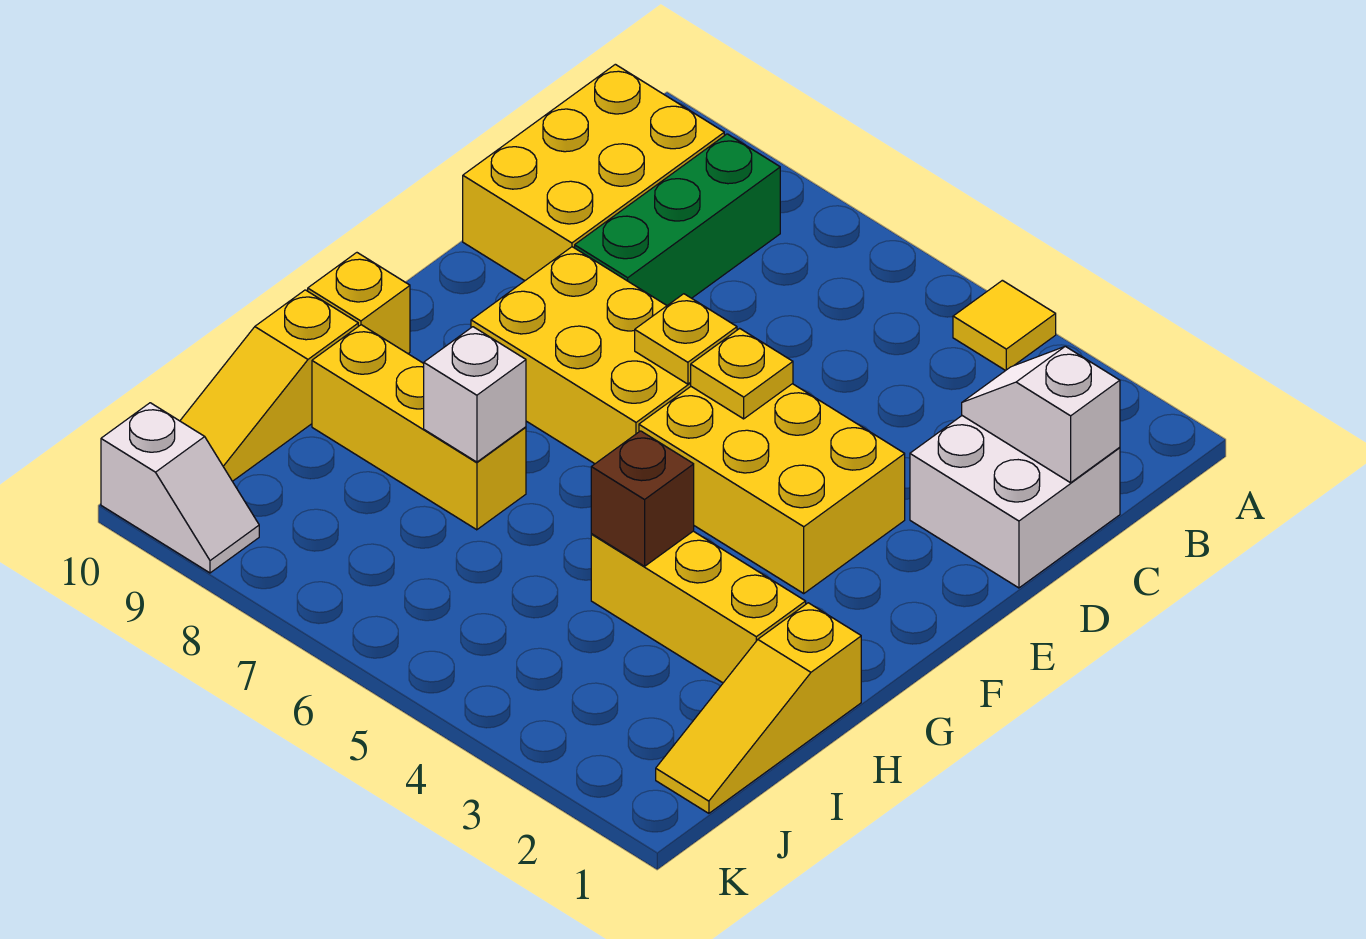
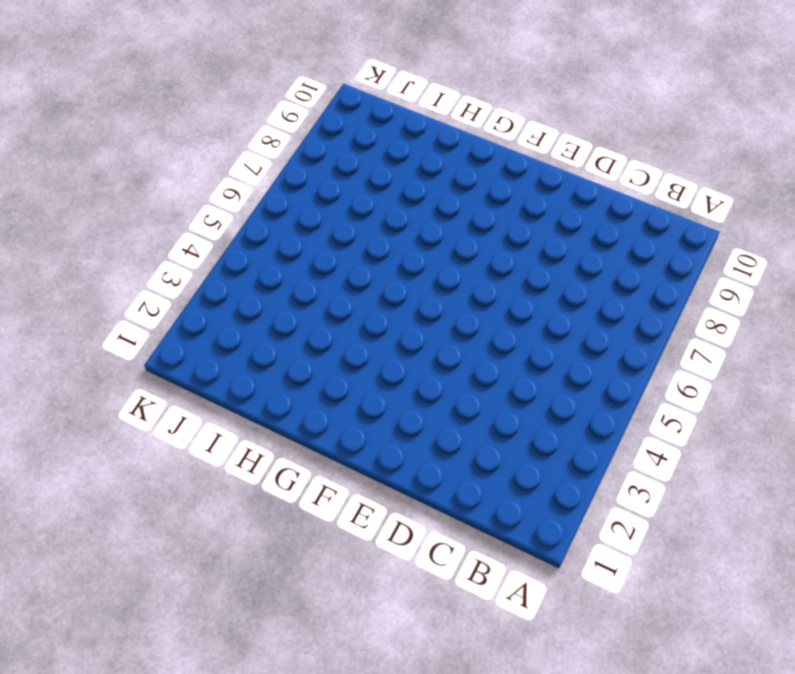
none -> yellow tile A4 level 1
none -> green brick B8:D8 level 1
none -> yellow brick B9:D10 level 1

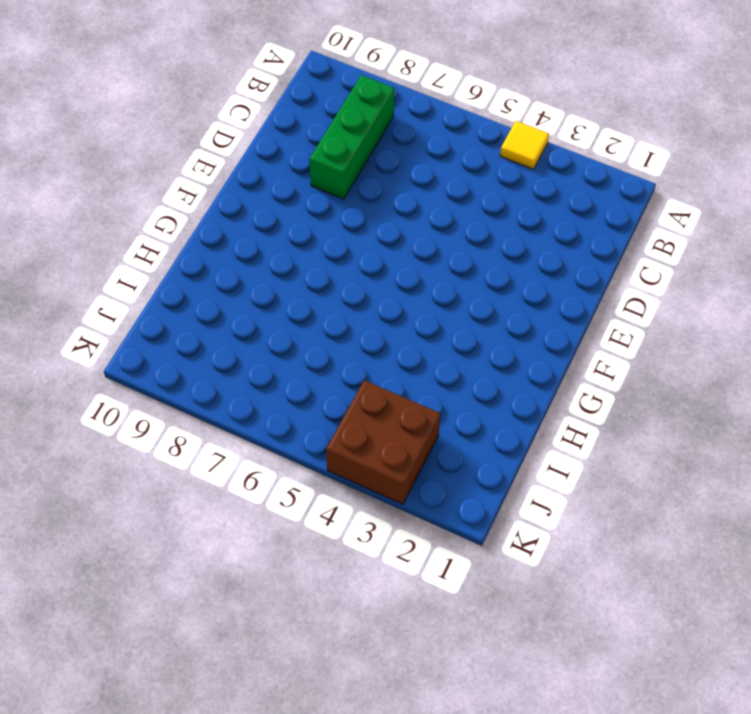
brown brick J3:K4 level 1 -> none
none -> yellow brick B9:D10 level 1
none -> white brick C1:D2 level 1
none -> yellow brick E3:F5 level 1

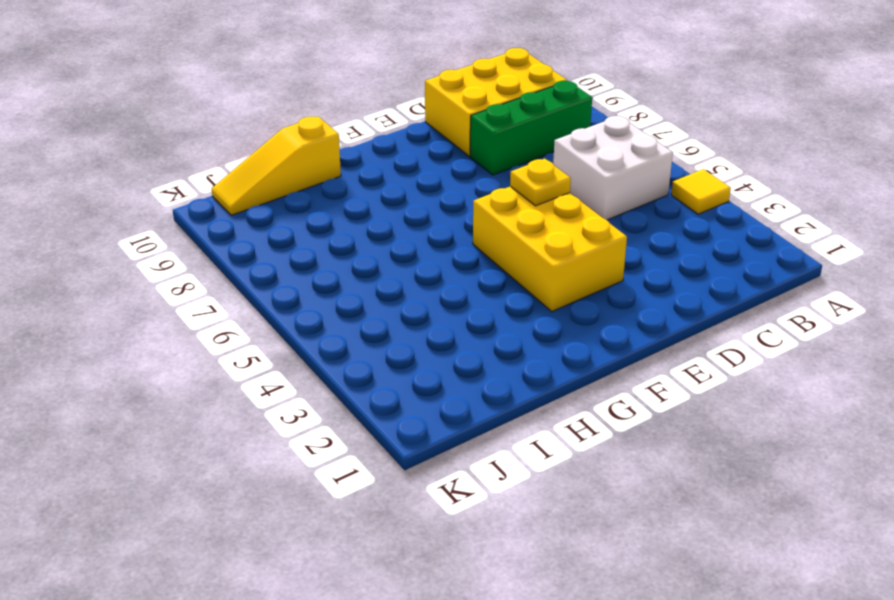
white brick B5:C6 level 1 -> white brick C1:D2 level 1
none -> yellow brick E6:F8 level 1
none -> yellow brick G10 level 1
none -> yellow slope H1:J1 level 1 top H

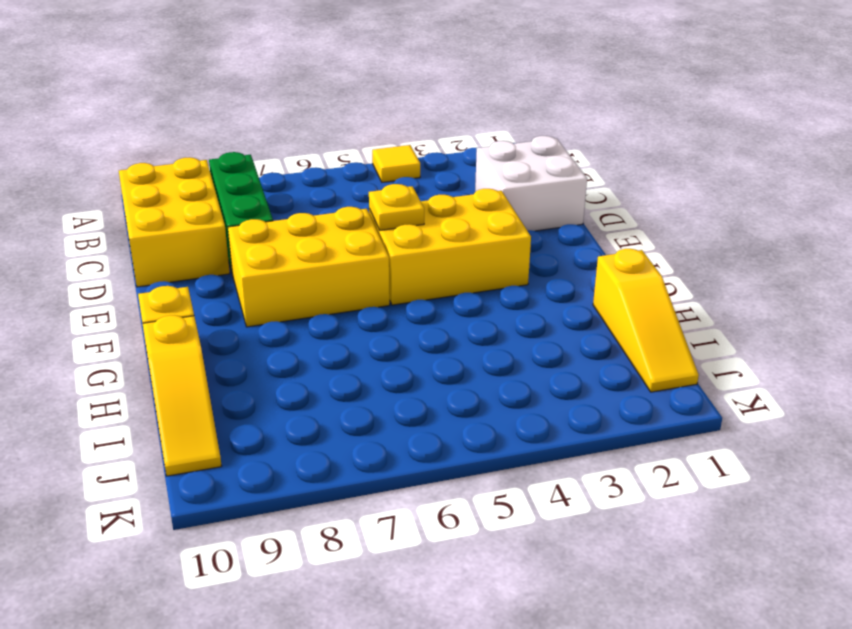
none -> yellow brick H2:H4 level 1
none -> yellow brick H7:H9 level 1
none -> white slope K9:K10 level 1 top 10

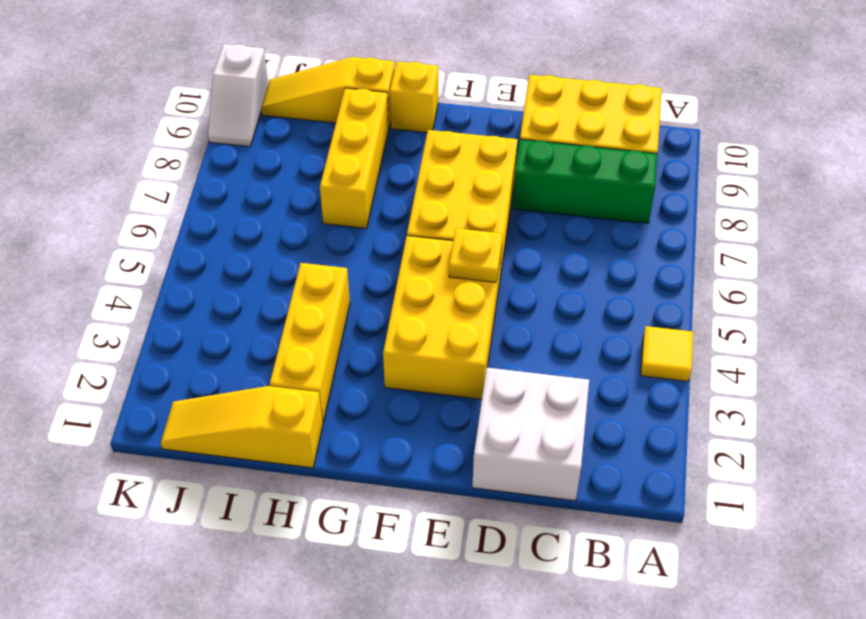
none -> white slope C1:C2 level 2 top 1
none -> yellow plate E6 level 2
none -> brown brick H4 level 2

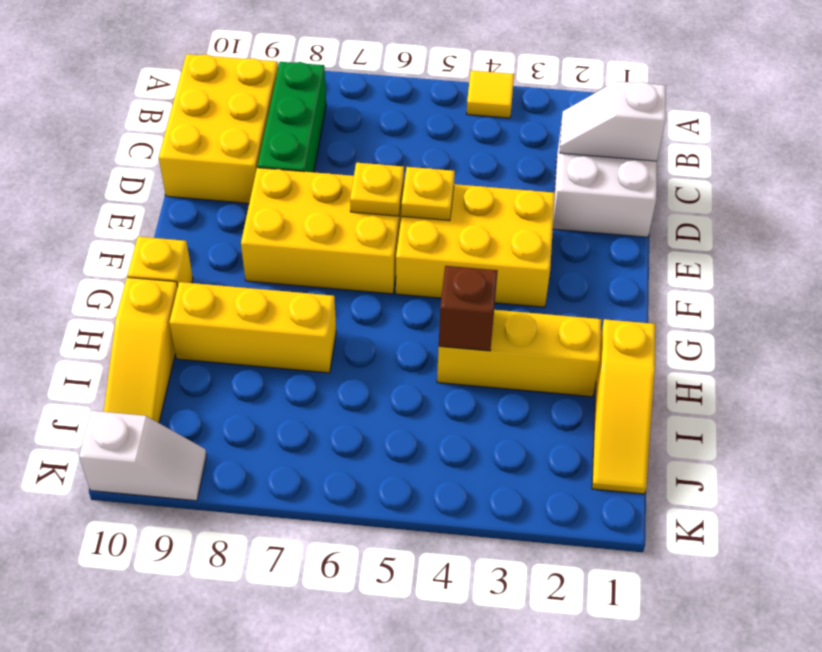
none -> white brick H7 level 2

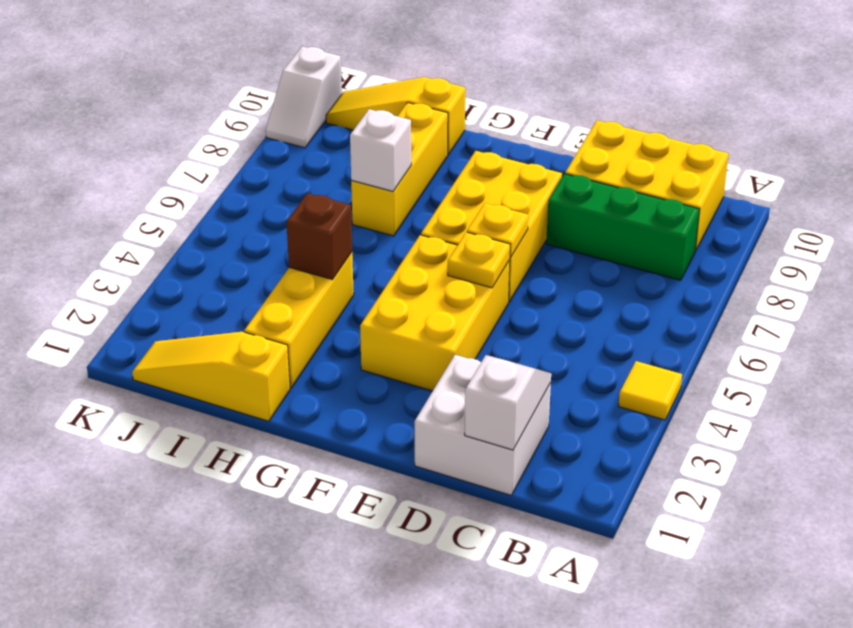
none -> yellow brick G10 level 1

